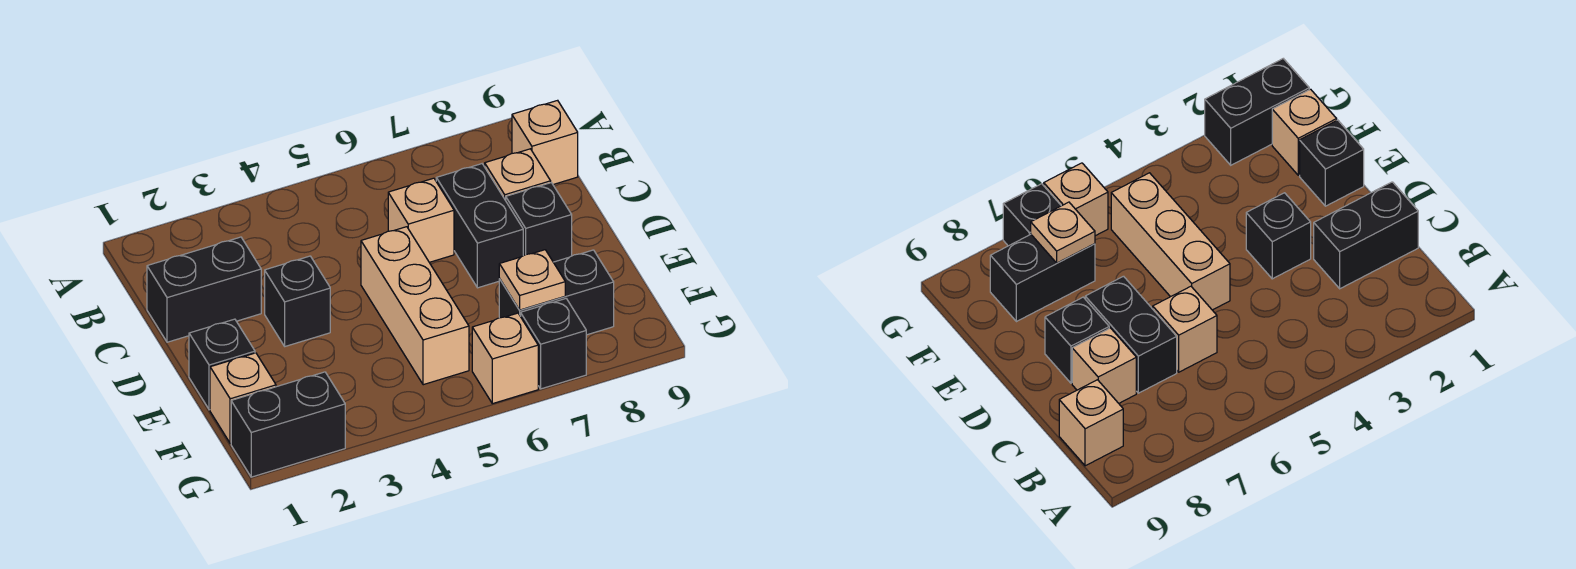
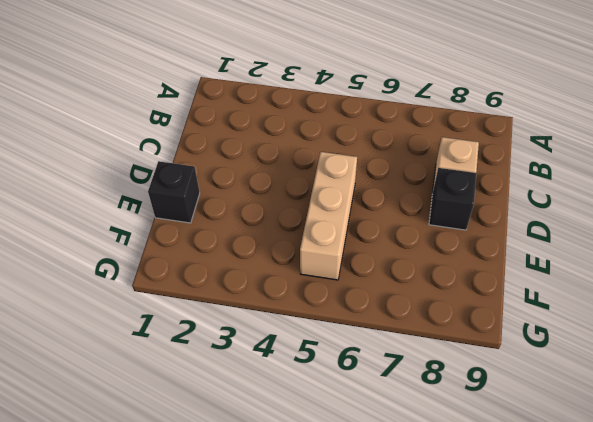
none -> tan brick B9 level 1
none -> black brick C1:C2 level 1
none -> tan brick C6 level 1

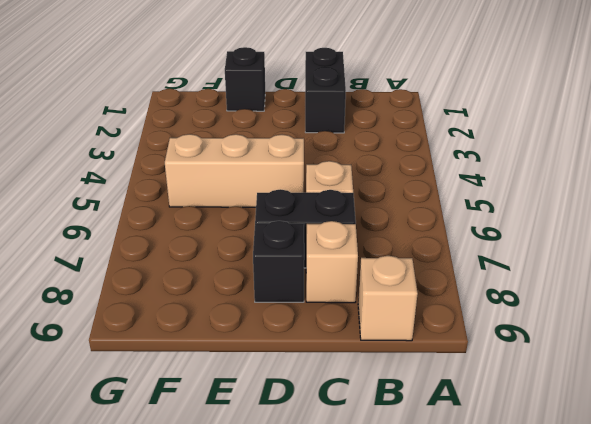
none -> black brick D3 level 1
none -> tan brick F1 level 1
none -> black brick F7:F8 level 1

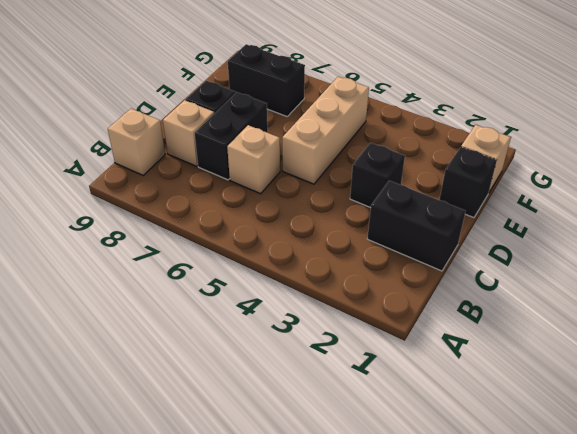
none -> black brick G1:G2 level 1
none -> tan brick G6 level 1
none -> black brick G7 level 1

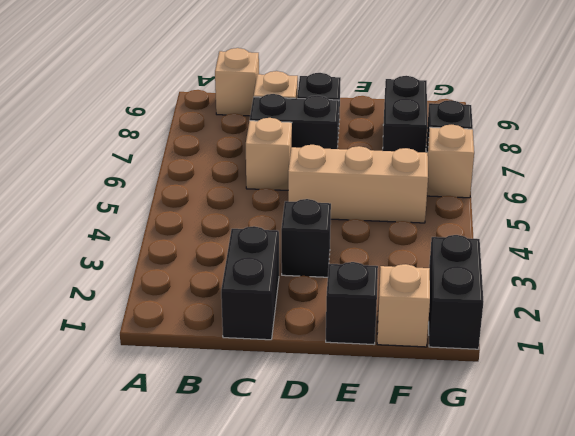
none -> tan plate F7 level 2

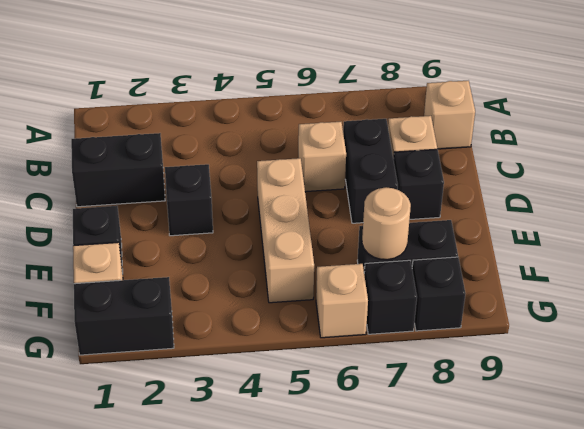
tan round brick F7 level 2 -> tan plate F7 level 2
black brick G8 level 1 -> none

